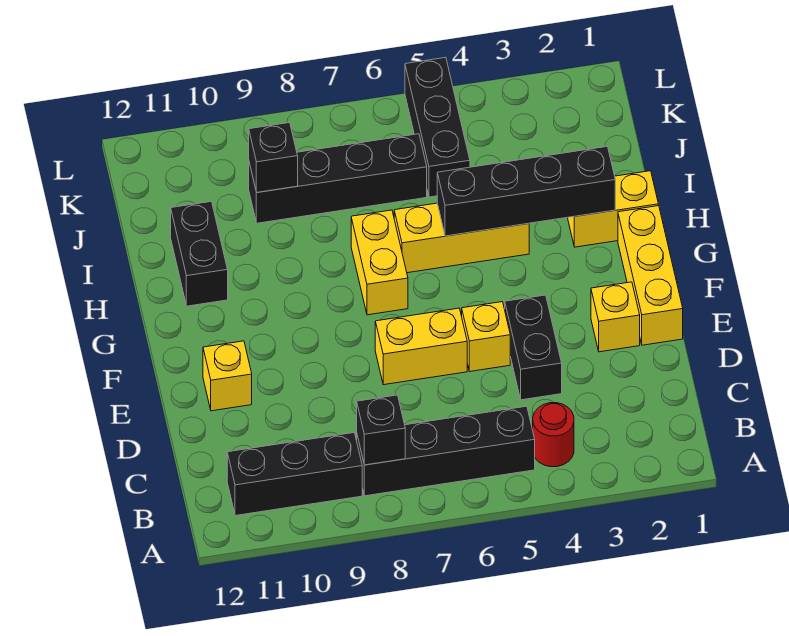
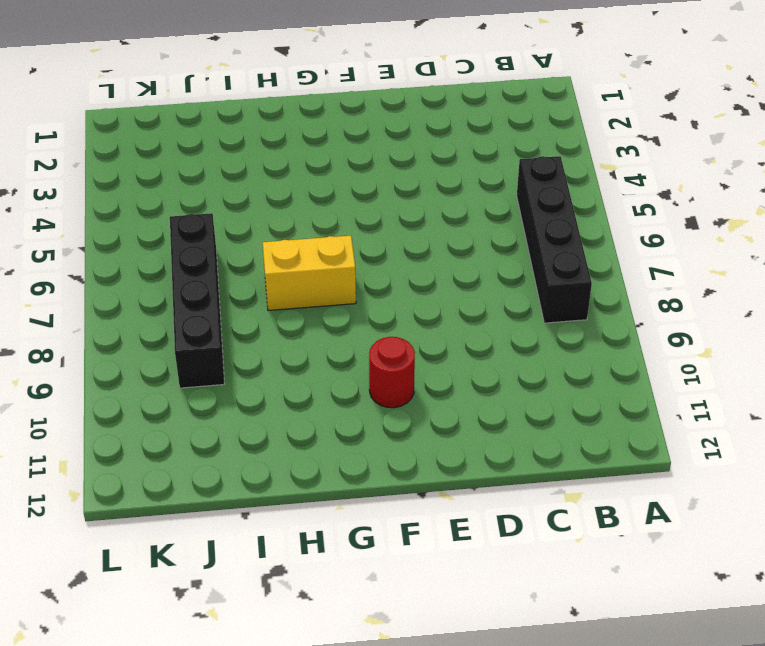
red round brick F10 level 1 -> red round brick B4 level 1
none -> black brick B9:B11 level 1
none -> black brick D4:E4 level 1
none -> yellow brick E1:G1 level 1

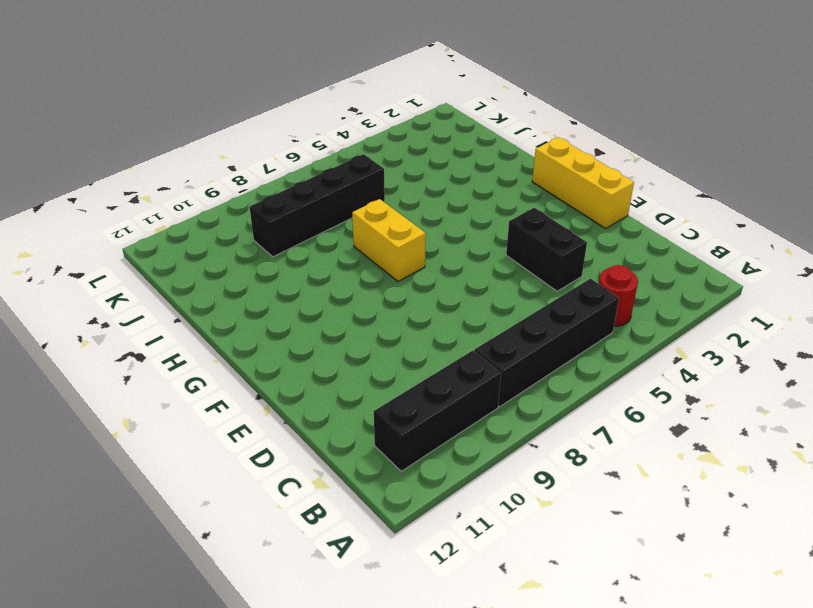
none -> yellow brick E2 level 1
none -> yellow brick E5 level 1
none -> yellow brick E6:E7 level 1

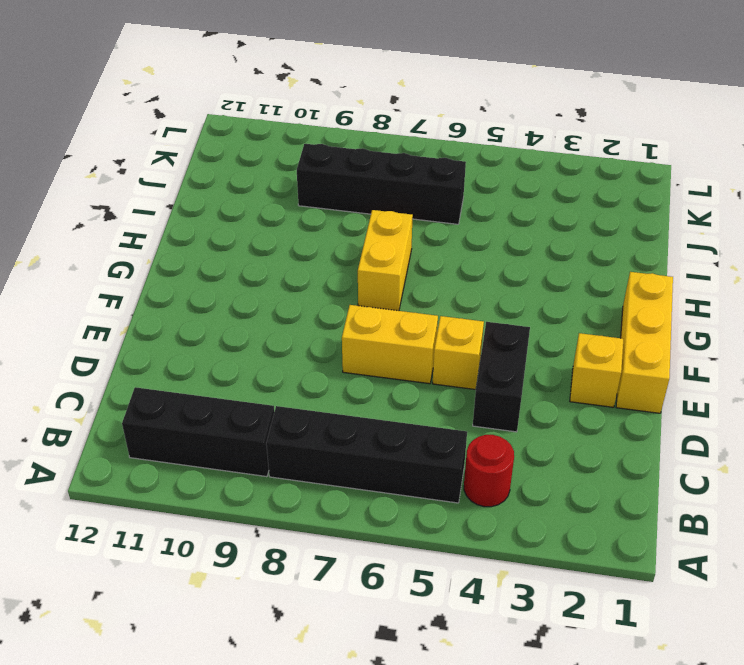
none -> yellow brick E11 level 1
none -> yellow brick H1:H2 level 1
none -> yellow brick H4:H6 level 1

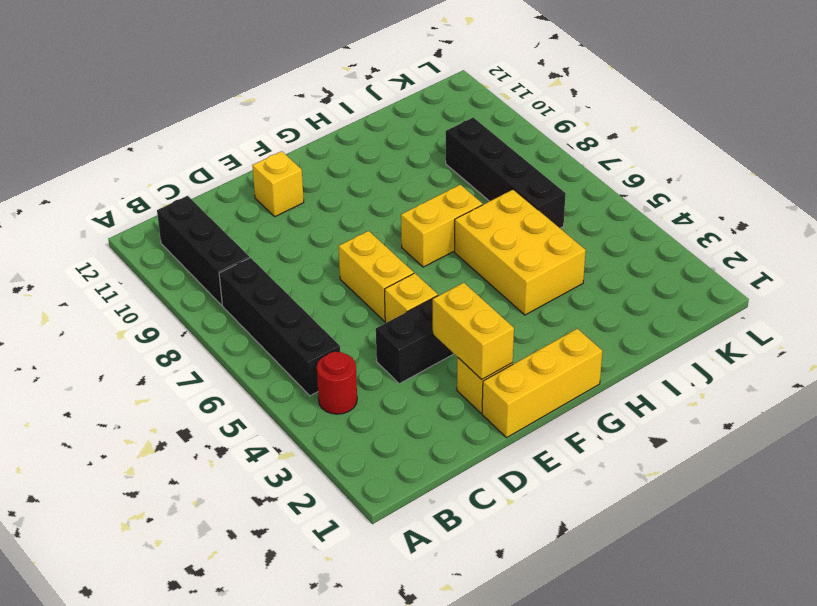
yellow brick E2:E3 level 2 -> yellow brick H1:H2 level 1
yellow brick H4:I6 level 1 -> yellow brick H4:H6 level 1
none -> black brick H11:I11 level 1
none -> black brick J5:L5 level 1
none -> black brick B8 level 2

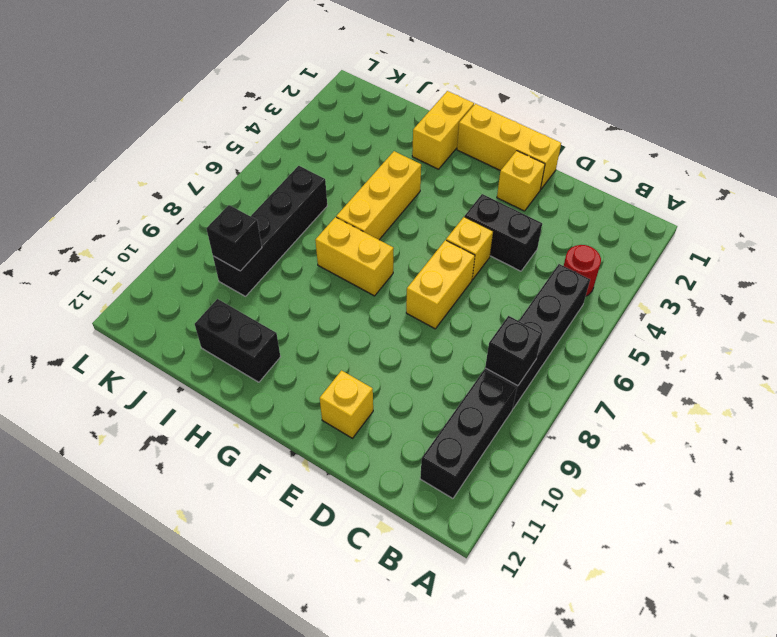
none -> black brick J5:L5 level 1
none -> black brick H2:H5 level 2

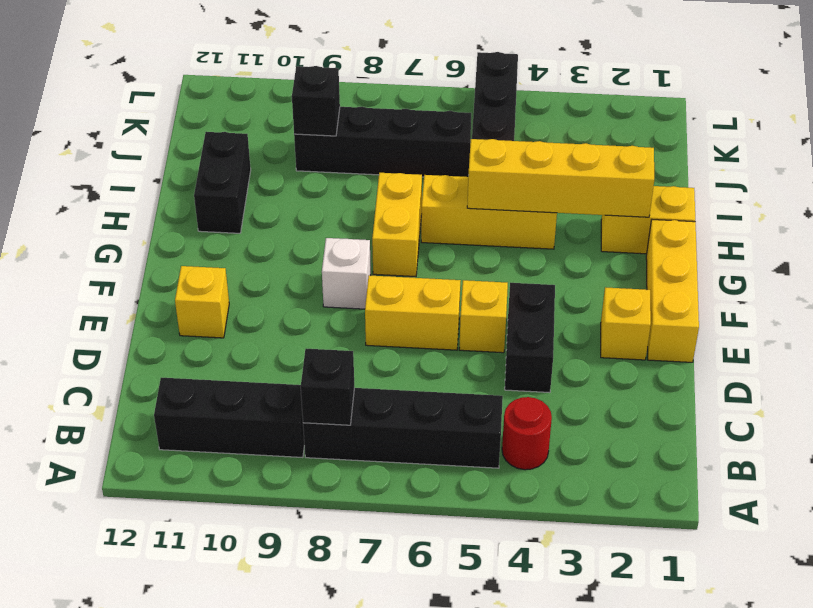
white brick F8 level 1 -> none
yellow brick H2:H5 level 2 -> black brick H2:H5 level 2

